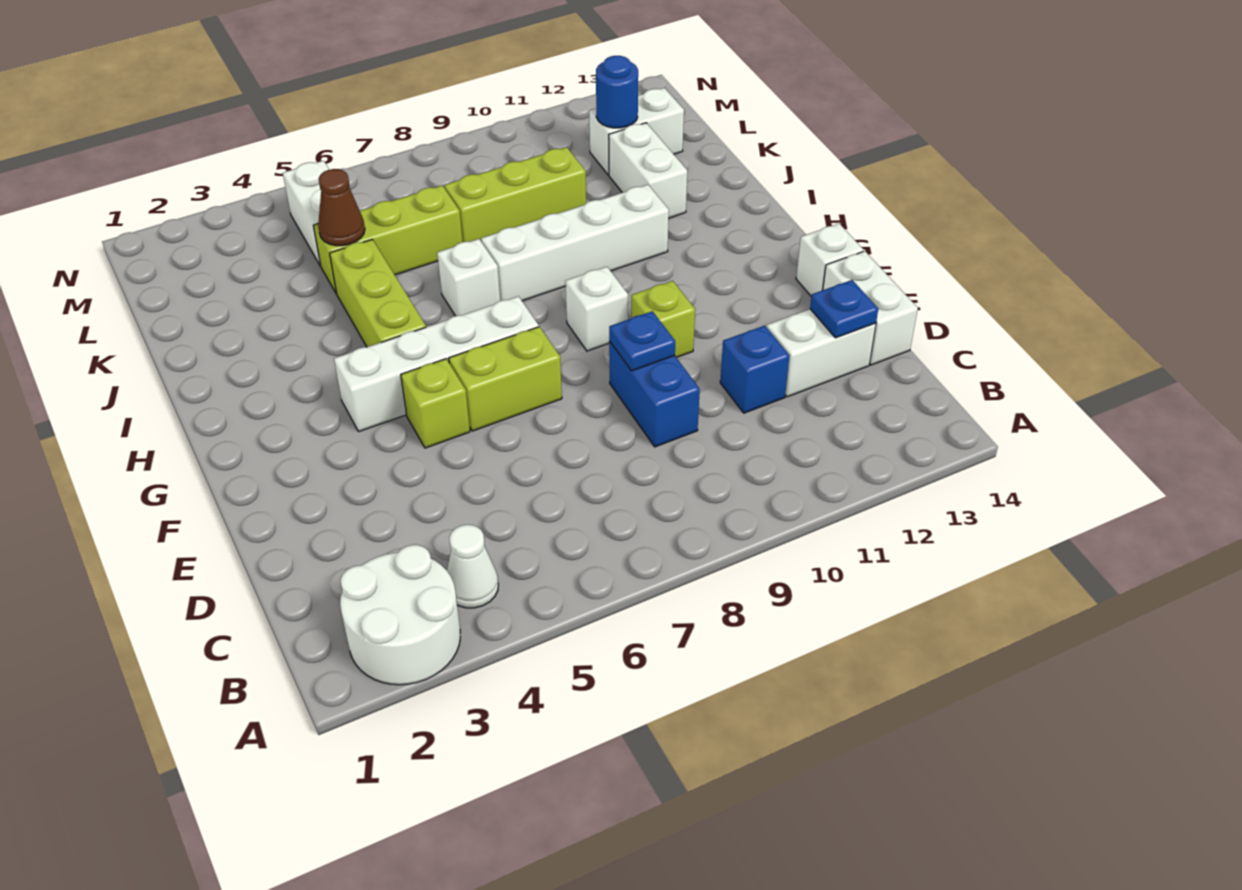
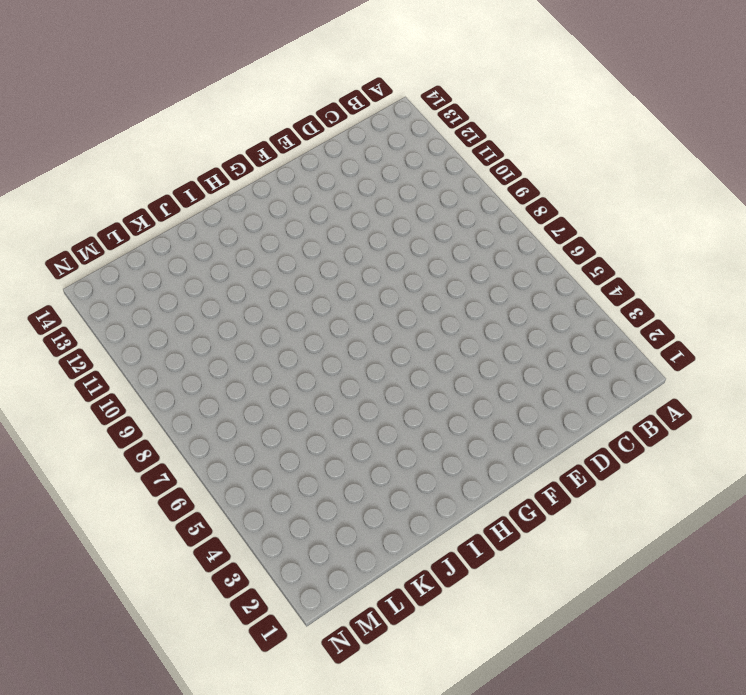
none -> white round brick A2:B3 level 1
none -> white cone B4 level 1
none -> blue brick D9:E9 level 1

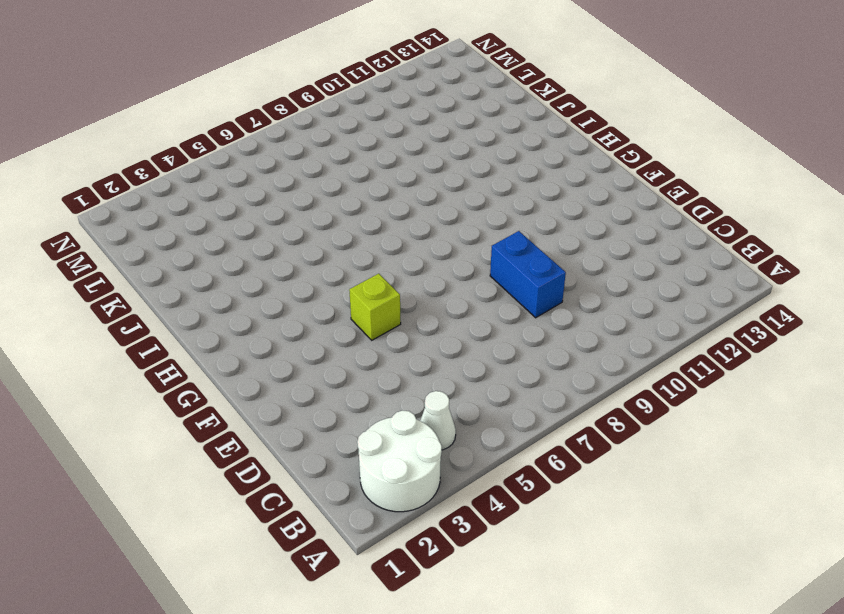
none -> blue brick D11 level 1
none -> white brick D12:D13 level 1
none -> white brick D14:E14 level 1

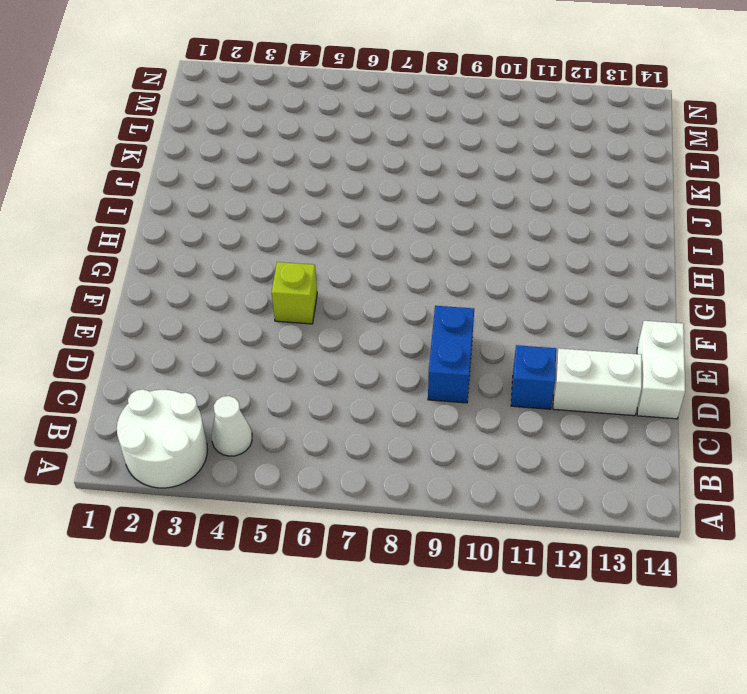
none -> lime brick F6:F7 level 1
none -> lime brick F10 level 1
none -> white brick F14 level 1

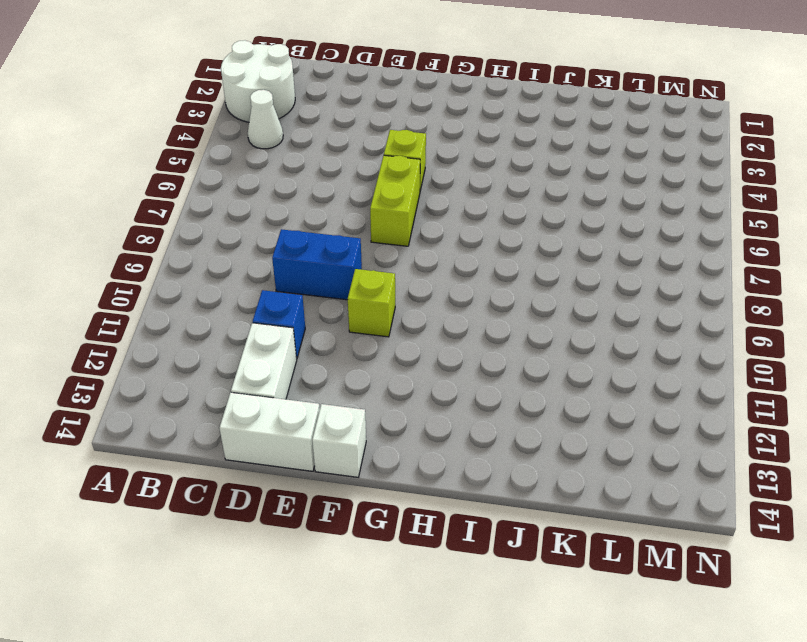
none -> white brick G4:G7 level 1
none -> white brick G9 level 1
none -> lime brick H5:J5 level 1

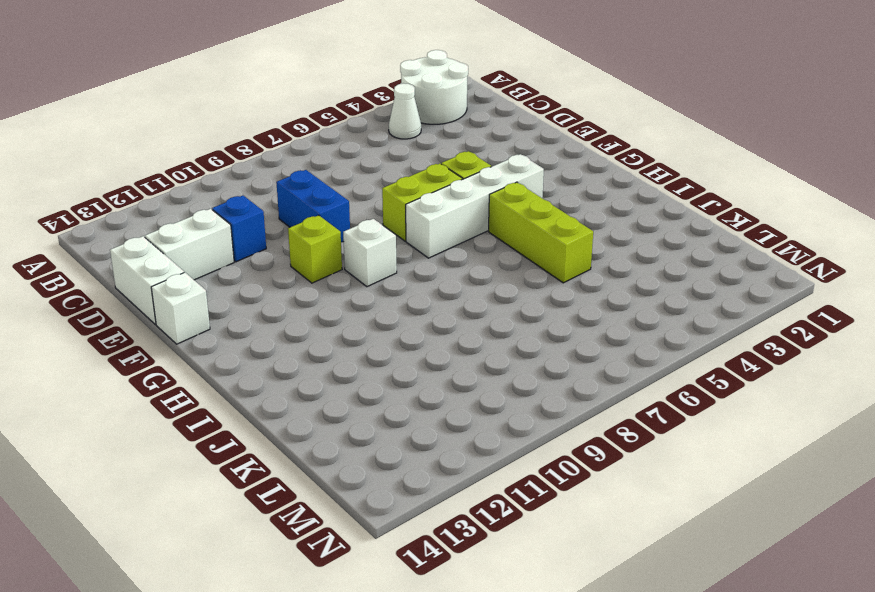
none -> white brick I7 level 1
none -> white brick I8:I11 level 1
none -> white brick J12:K12 level 1

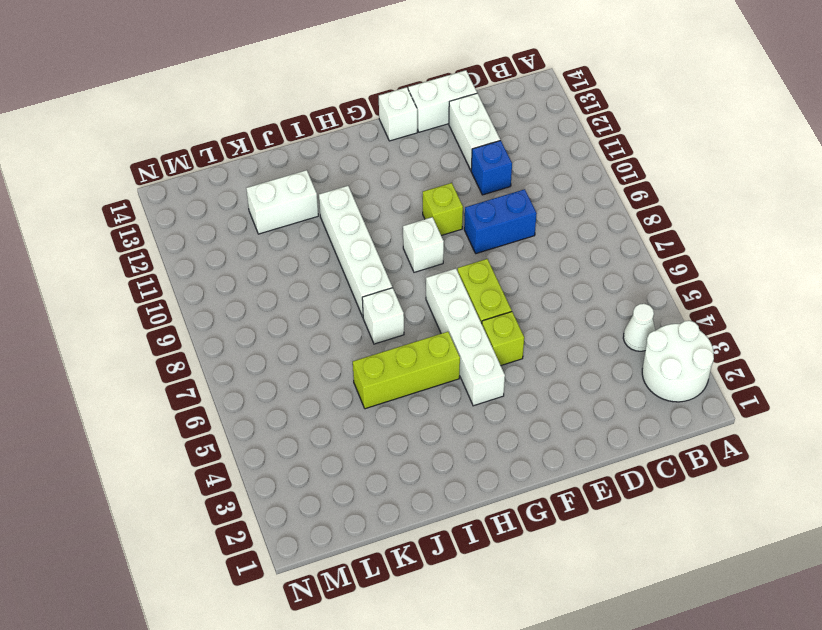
none -> lime brick K5:K7 level 1
none -> lime brick K8:K10 level 1
none -> white brick L5:M5 level 1

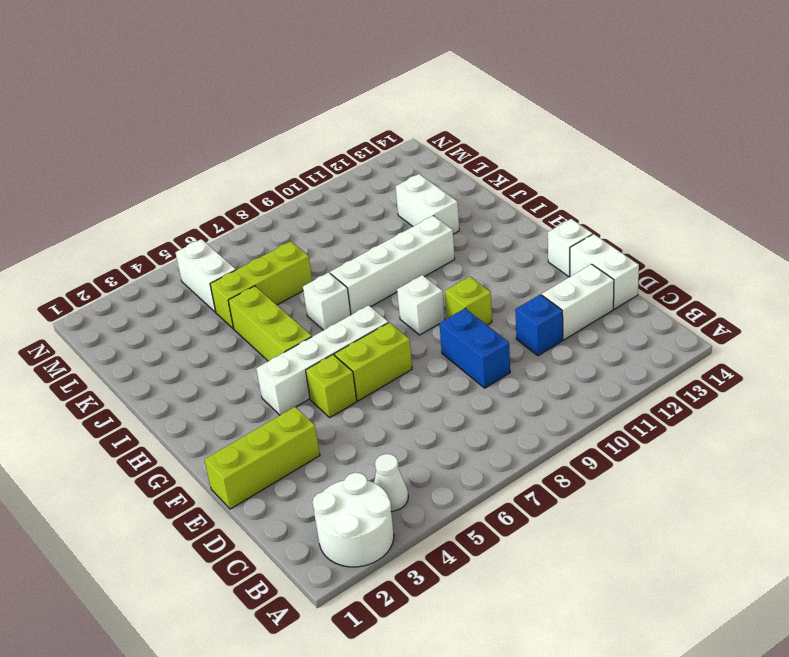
lime brick E1:E3 level 1 -> lime brick K8:K10 level 1
none -> white brick L12:L13 level 1
none -> blue plate D13 level 2
none -> blue plate E9 level 2

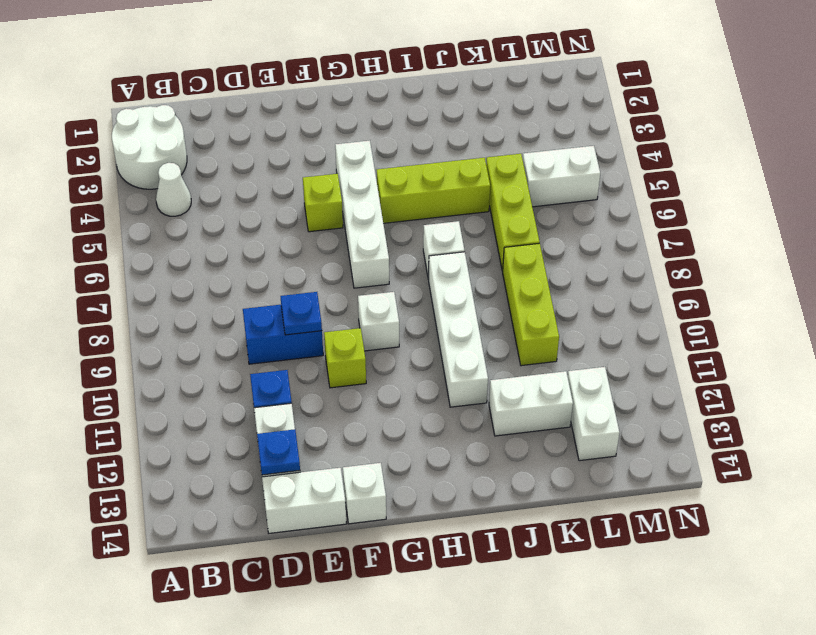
none -> lime brick F6:F7 level 1
none -> brown cone K5 level 2
none -> blue round brick L12 level 2

